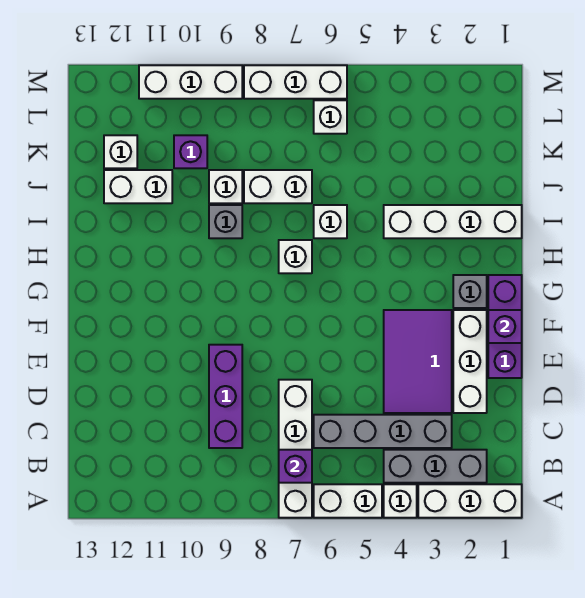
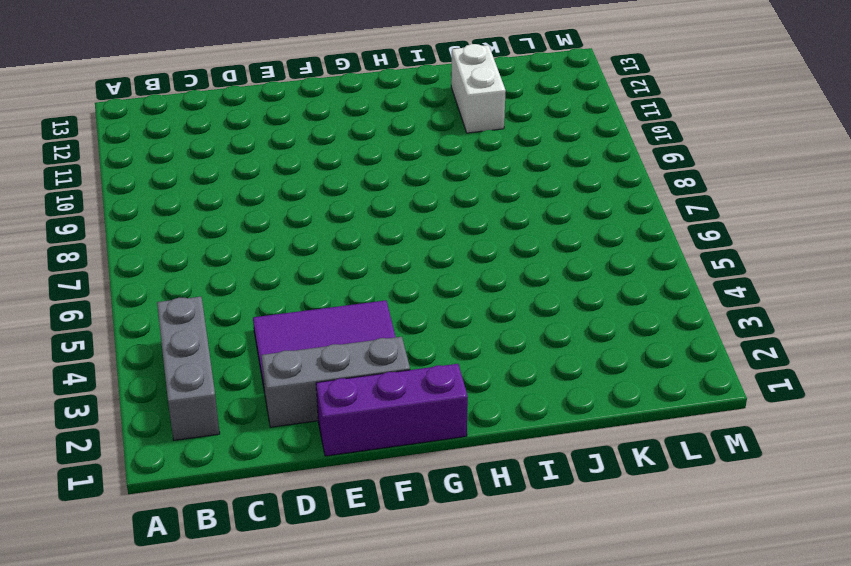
grey brick D2:F2 level 1 -> white brick D2:F2 level 1
none -> white brick A1:A3 level 1
none -> white brick A4 level 1
none -> white brick A5:A6 level 1

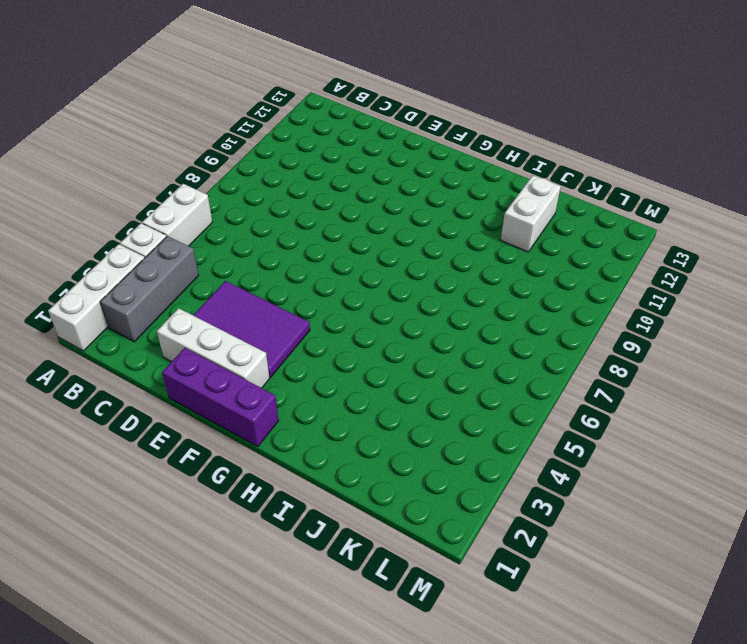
none -> white brick A7:D7 level 1
none -> grey brick C3:C6 level 1
none -> purple brick C9:E9 level 1

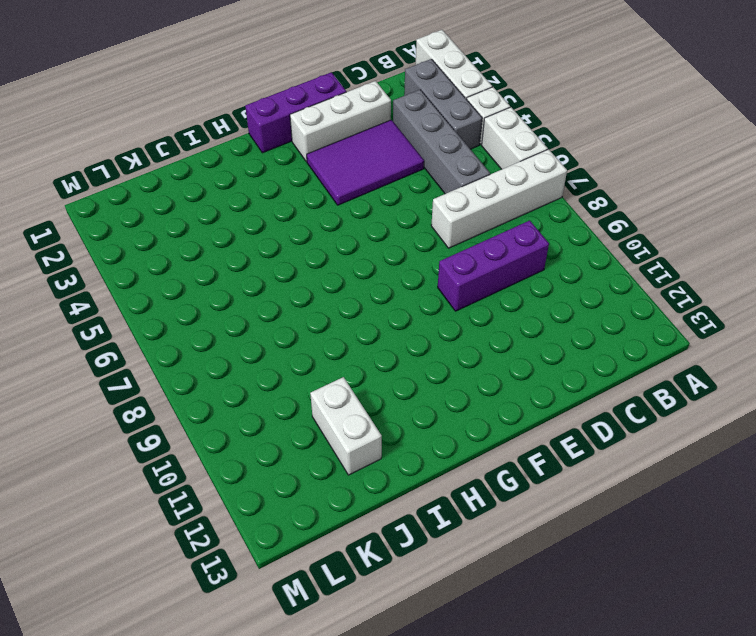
none -> grey brick G2 level 1
none -> white brick H7 level 1
none -> white brick I1:I4 level 1

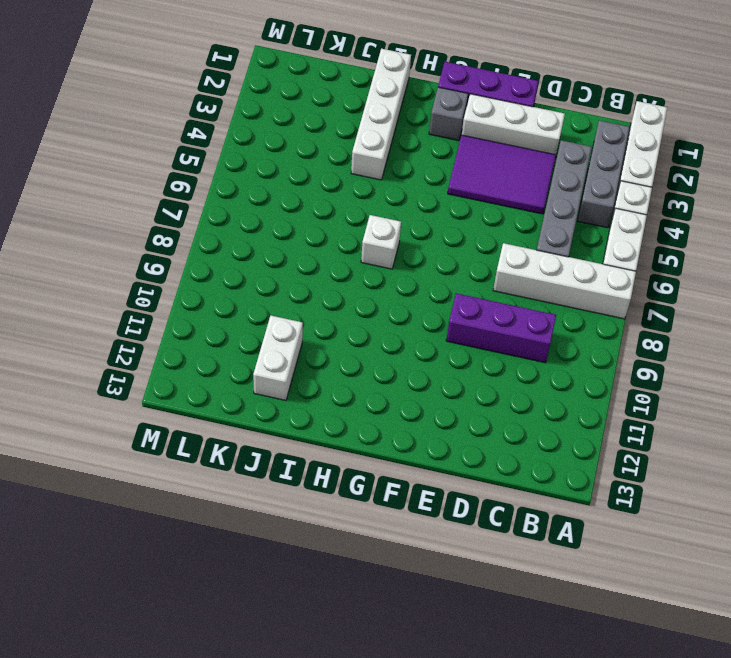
none -> white brick I6 level 1
none -> grey brick I9 level 1
none -> white brick J7:J8 level 1

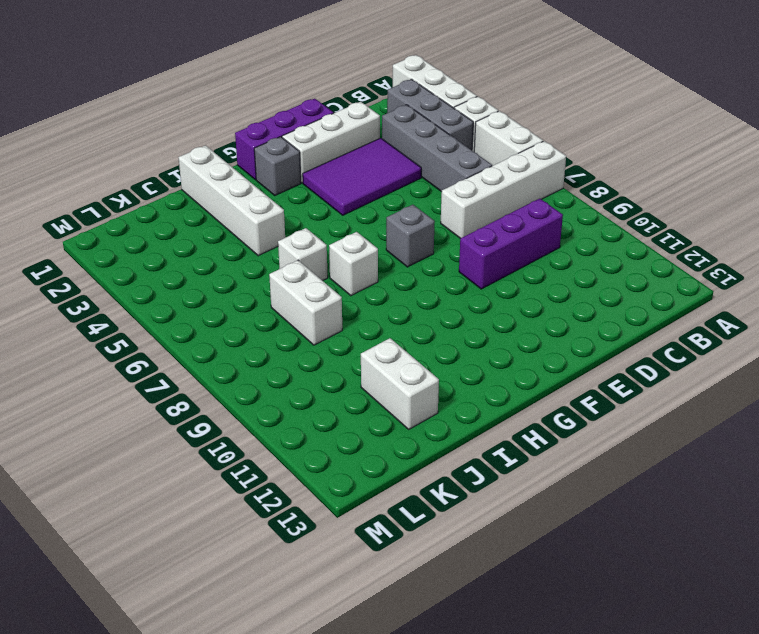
grey brick F7 level 1 -> grey brick I9 level 1
none -> white brick J9 level 1
none -> purple brick K10 level 1
none -> white brick K12 level 1

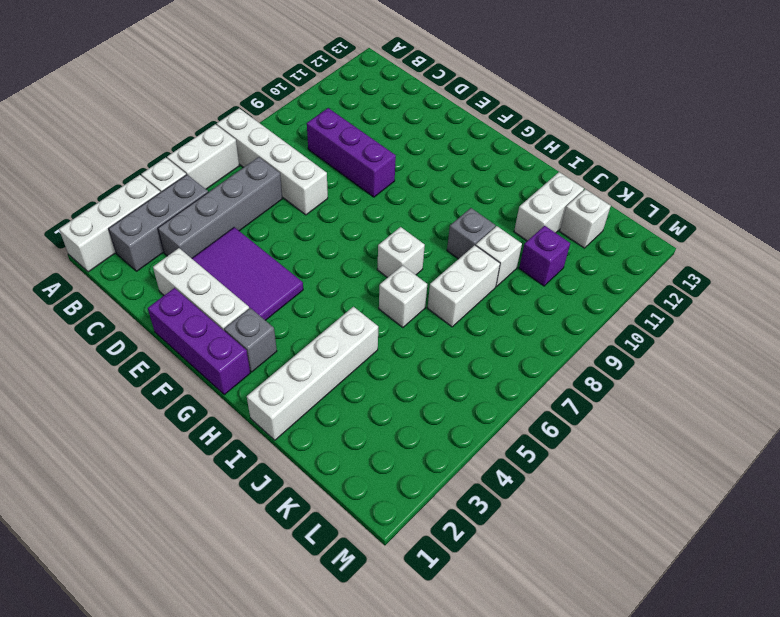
none -> white brick L6 level 1
none -> white brick M6:M8 level 1
none -> white brick M9:M11 level 1

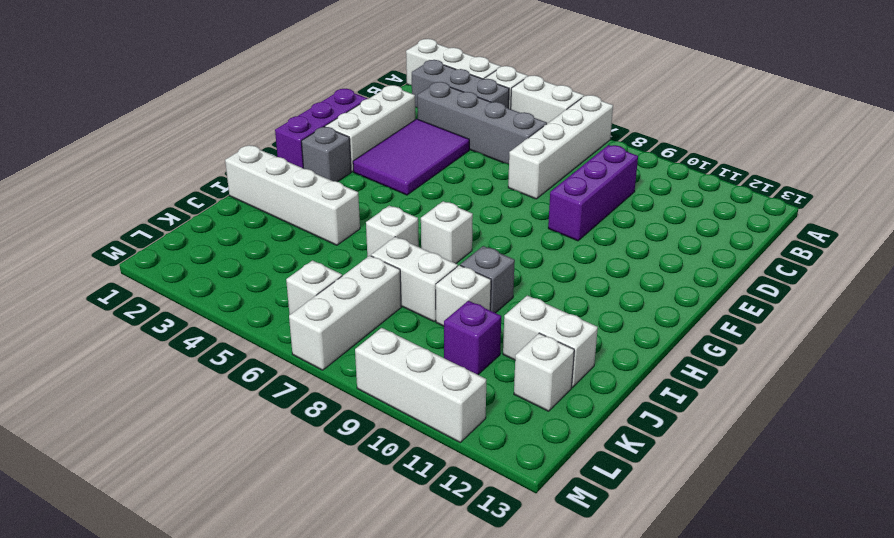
white brick K7:M7 level 1 -> white brick M6:M8 level 1
none -> purple brick B7 level 2
none -> purple brick F1 level 2

